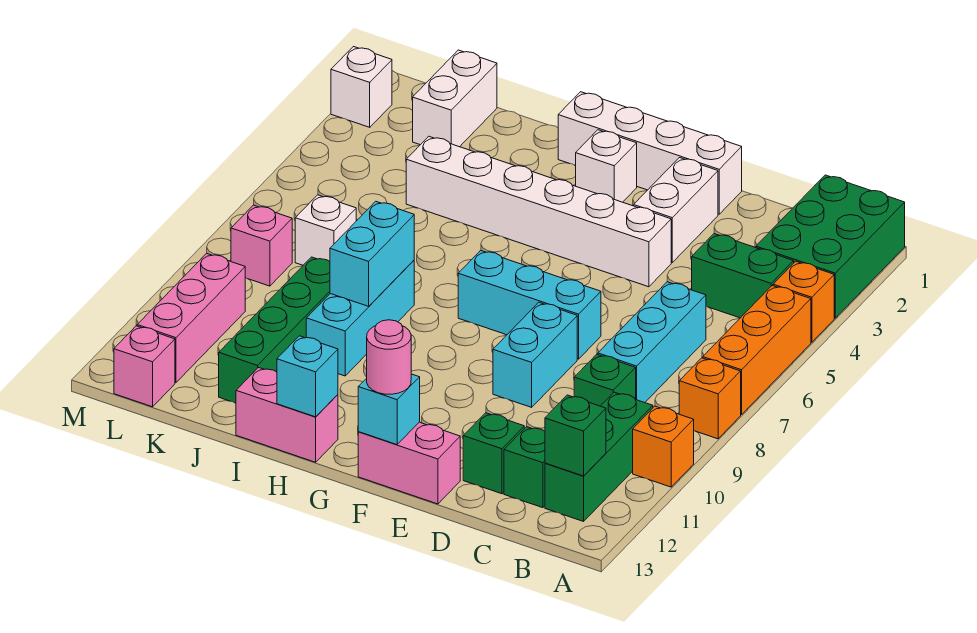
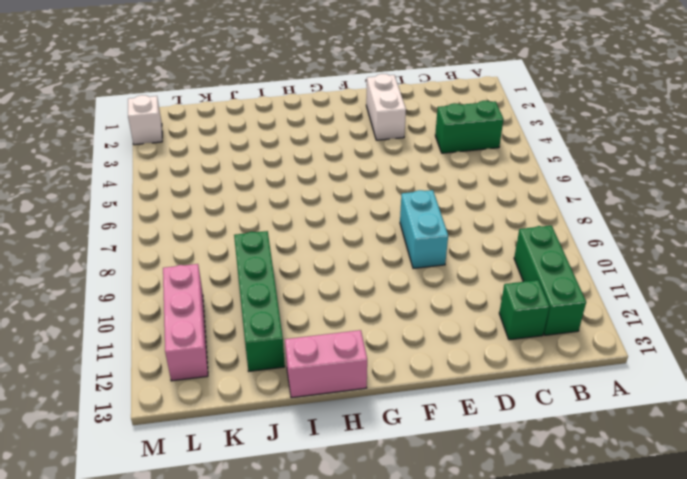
none -> green brick A1:B3 level 1
none -> orange brick A4 level 1
none -> orange brick A5:A7 level 1
none -> orange brick A8 level 1

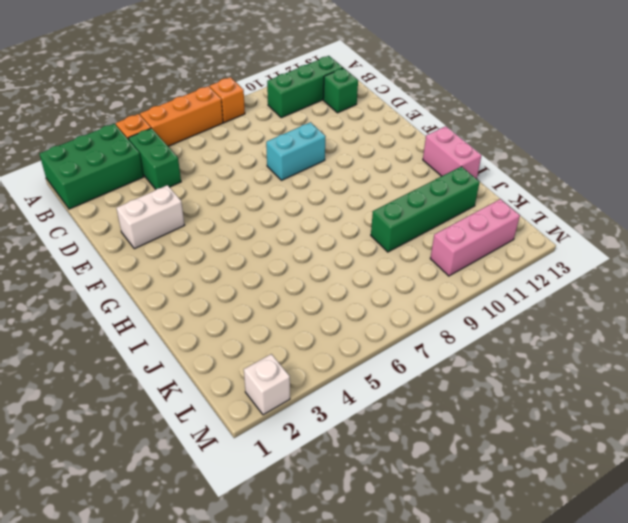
none -> orange brick A10 level 1
none -> cyan brick C6:C8 level 1
none -> green brick C9 level 1
none -> green brick D12 level 1

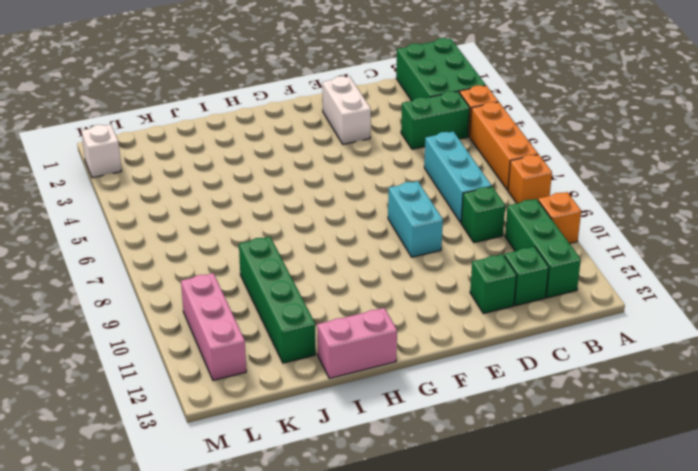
none -> white brick E1:H1 level 1
none -> white brick E4:J4 level 1
none -> cyan brick E7:G7 level 1
none -> pink brick E13:F13 level 1

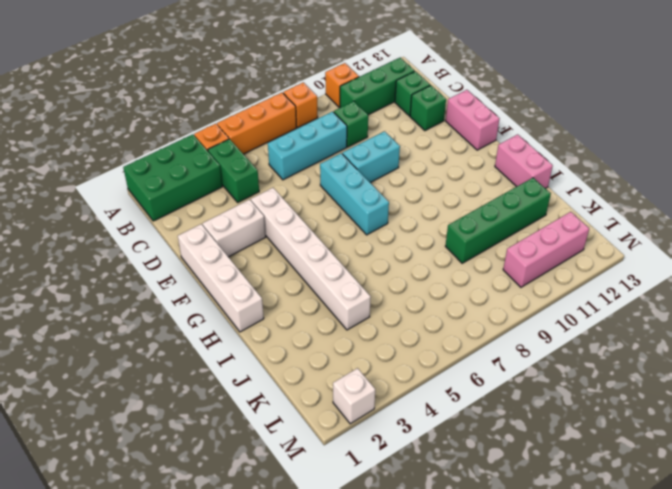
none -> white brick G2 level 1
none -> cyan brick I8:I10 level 1
none -> white brick K1:K2 level 1
none -> white brick K7 level 1

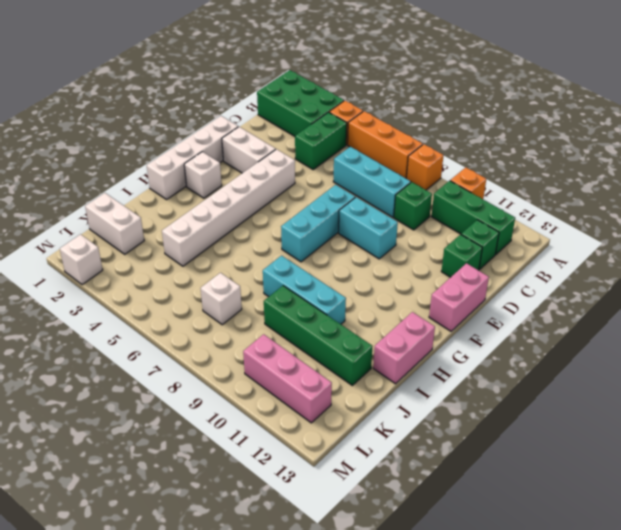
none -> pink brick L8 level 1
none -> pink brick L13 level 1
none -> green brick B12 level 2
none -> cyan brick F13 level 2

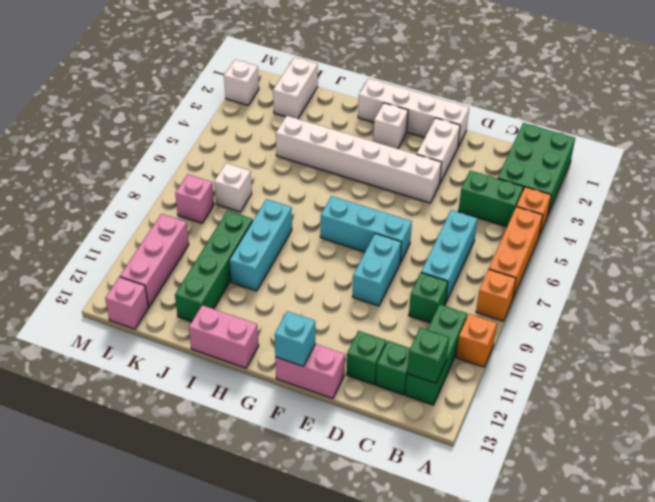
none -> cyan brick H13 level 2
none -> cyan brick I8:I9 level 2
none -> pink round brick F13 level 3

